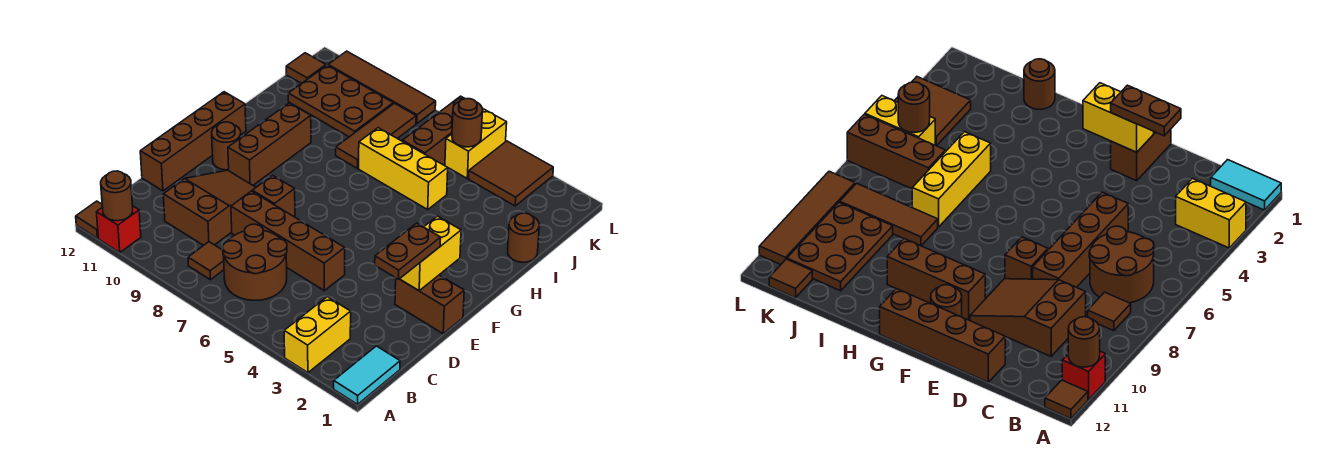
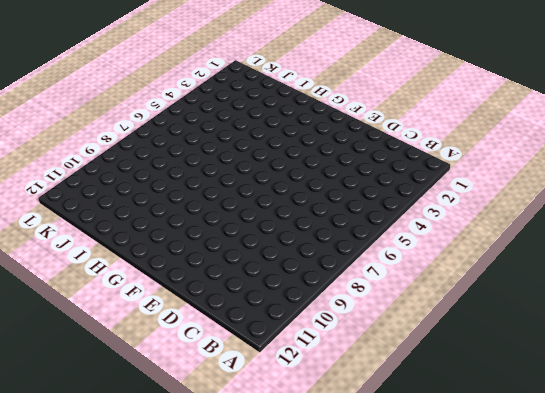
none -> cyan tile A1:B1 level 1
none -> yellow brick A3:B3 level 1
none -> red brick A11 level 1

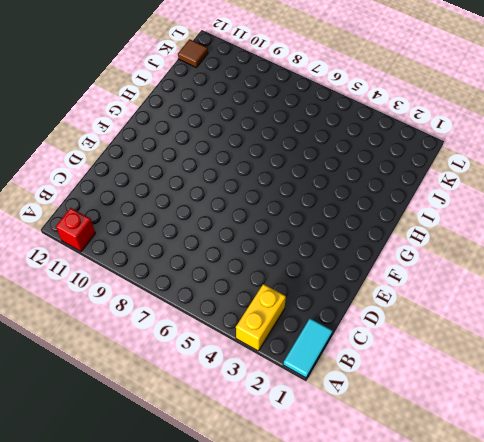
none -> brown tile A12 level 1
none -> brown round brick B6:C7 level 1
none -> brown tile B8 level 1

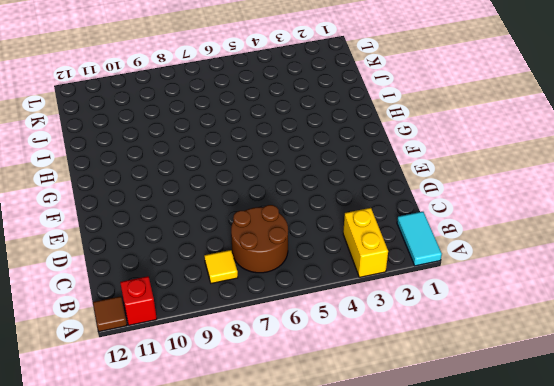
yellow tile B8 level 1 -> brown tile B8 level 1
none -> brown slope C9:E10 level 1 top C
none -> brown brick D5:D8 level 1
none -> brown brick D12:G12 level 1

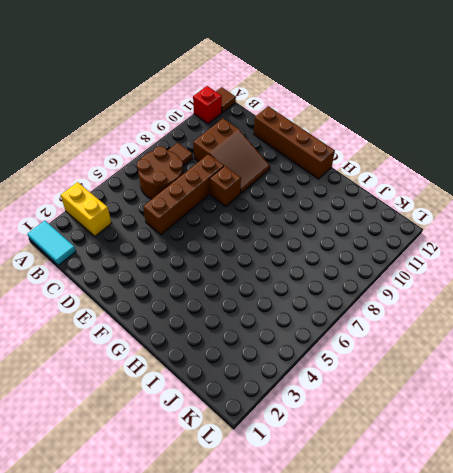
none -> brown brick E1:E2 level 1
none -> brown brick F10:H10 level 1
none -> brown round brick F11 level 1

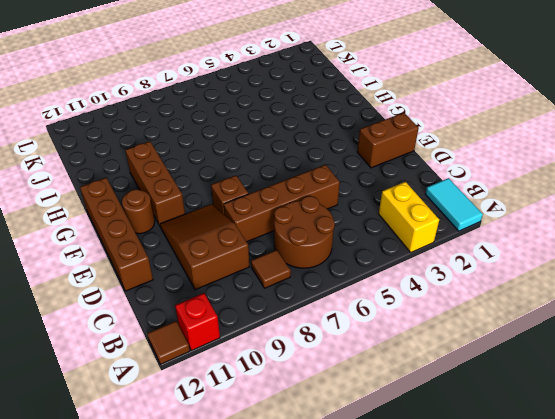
none -> brown round brick I1 level 1
none -> yellow brick I5:I7 level 1
none -> brown tile I8:K8 level 1

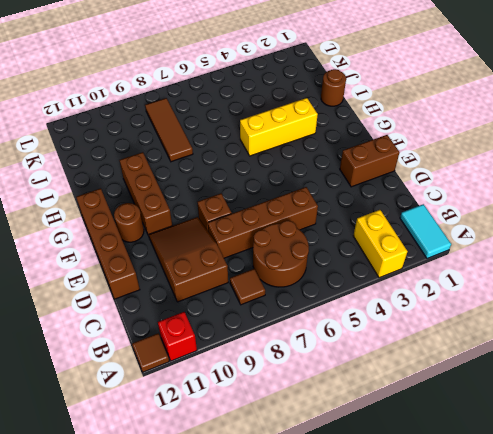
yellow brick H3:H5 level 1 -> yellow brick I5:I7 level 1
none -> brown brick J6:L6 level 1
none -> brown plate J9:K11 level 1
none -> brown tile K3:L4 level 1

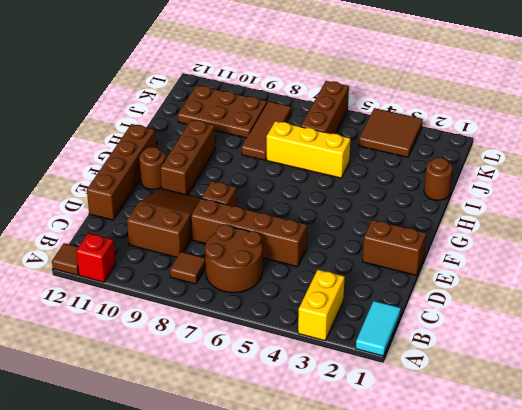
none -> yellow brick K5:L5 level 1
none -> brown tile K12 level 1
none -> brown tile L8:L11 level 1

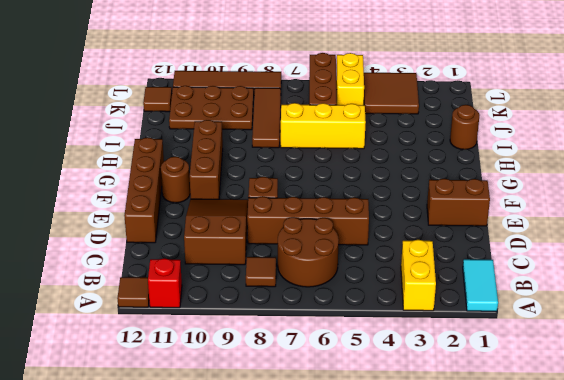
none -> brown round brick A11 level 2
none -> yellow brick E2:F2 level 2
none -> brown round brick K5 level 2

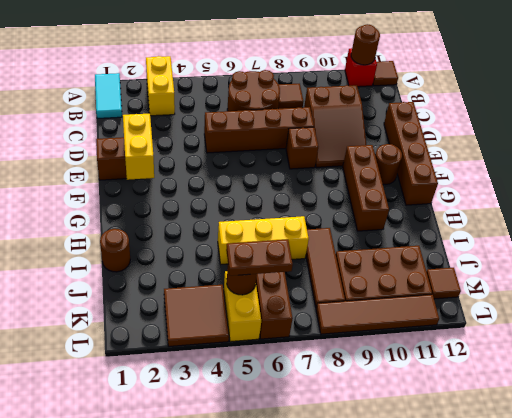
brown plate K5:K6 level 3 -> brown plate D2:E2 level 3

